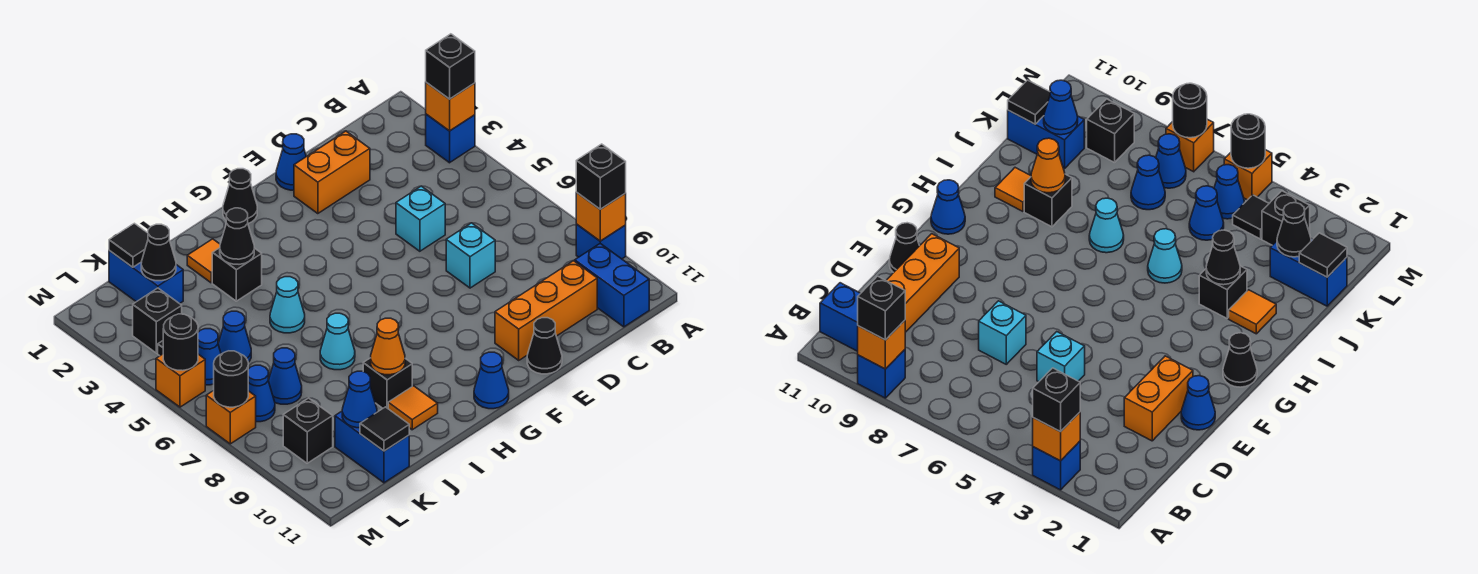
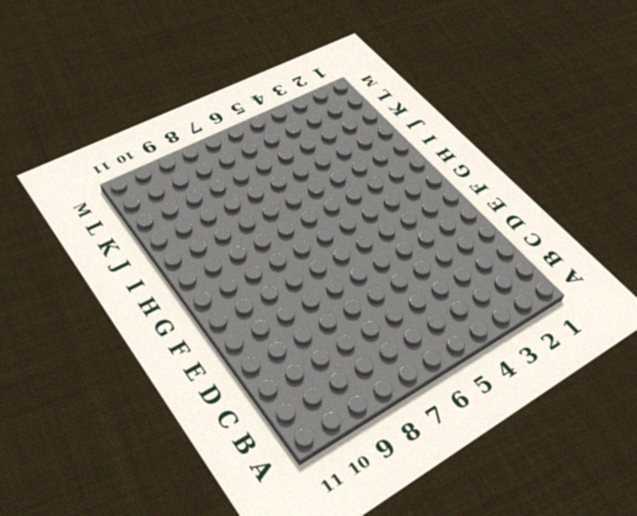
none -> blue brick A3 level 1
none -> blue brick A9 level 1
none -> blue brick B10:B11 level 1
none -> orange brick C10:E10 level 1

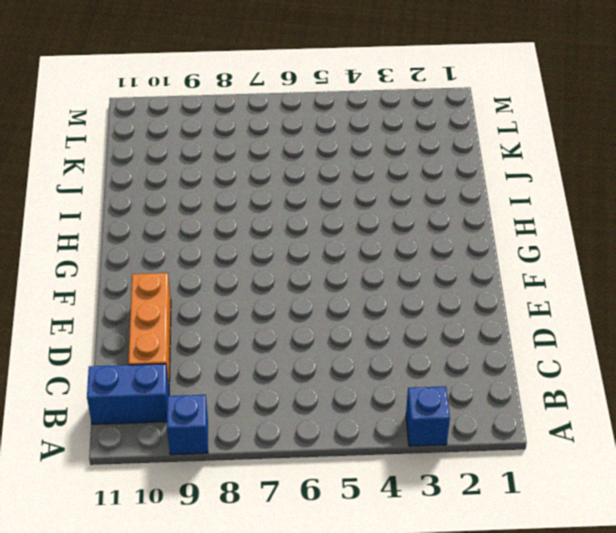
none -> orange brick D2:E2 level 1
none -> cyan brick D5 level 1
none -> cyan brick D7 level 1
none -> blue cone E1 level 1

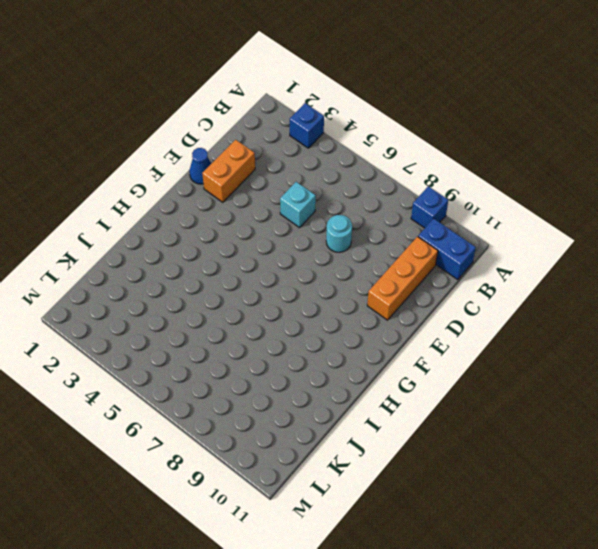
cyan round brick D7 level 1 -> cyan brick D7 level 1
none -> black cone E11 level 1
none -> black cone G1 level 1
none -> blue cone G11 level 1
none -> orange tile I2 level 1

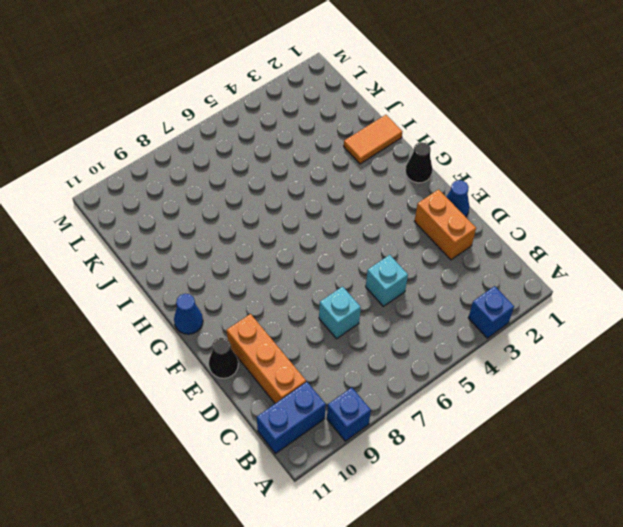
orange tile I1:I2 level 1 -> orange tile I2 level 1
none -> black brick I3 level 1
none -> cyan cone I5 level 1
none -> cyan cone I7 level 1
none -> black brick I9 level 1

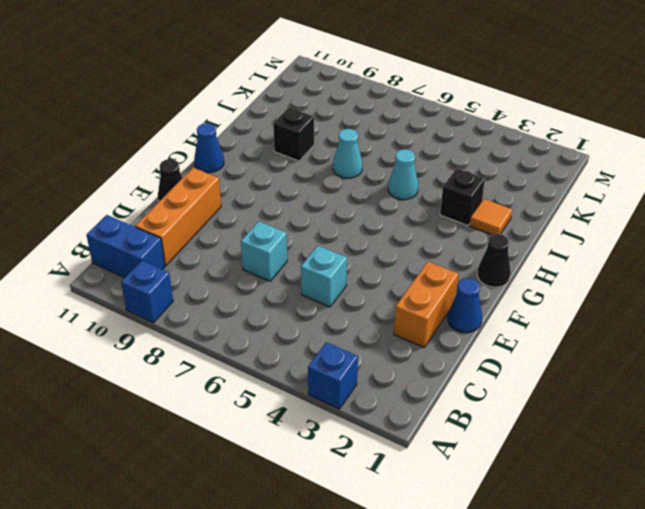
none -> orange tile I10 level 1
none -> blue brick K1:K2 level 1
none -> blue cone K5 level 1
none -> blue cone K7 level 1

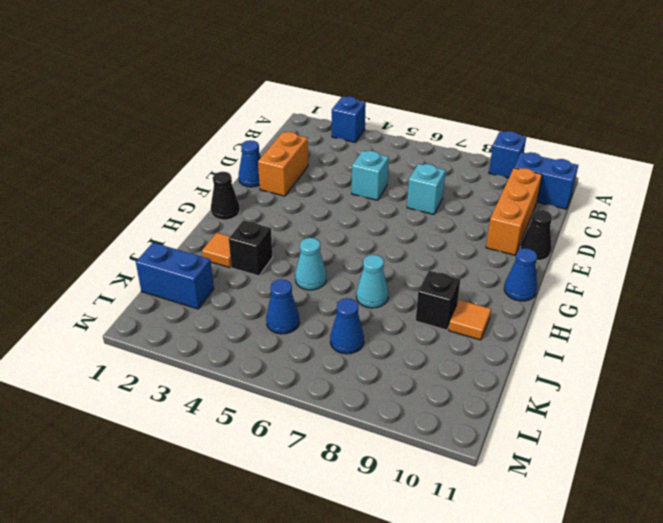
none -> blue brick K10:K11 level 1
none -> black brick L3 level 1
none -> black tile L4 level 1
none -> blue cone L5 level 1

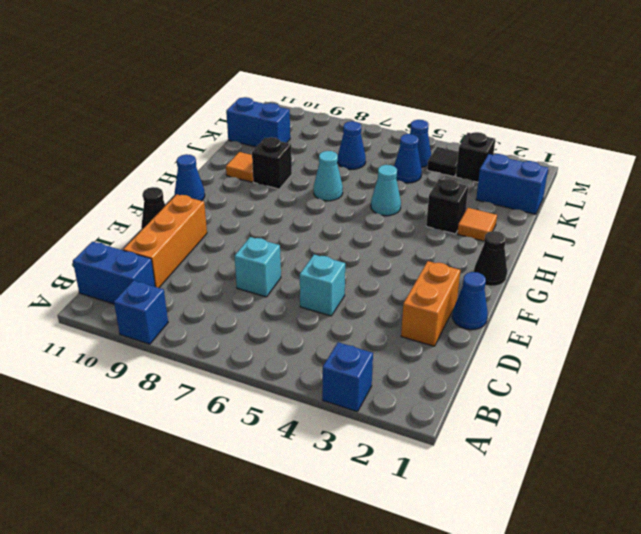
none -> blue cone L7 level 1
none -> black brick L9 level 1
none -> orange brick M5 level 1
none -> orange brick M7 level 1

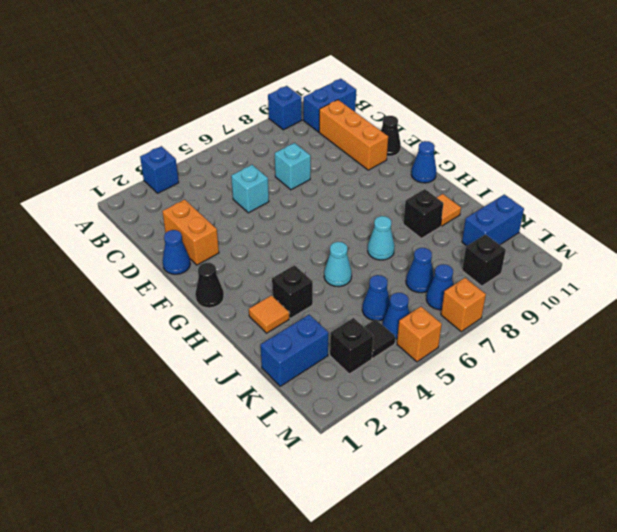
none -> orange brick A3 level 2
none -> orange brick A9 level 2
none -> black cone I3 level 2
none -> orange cone I9 level 2

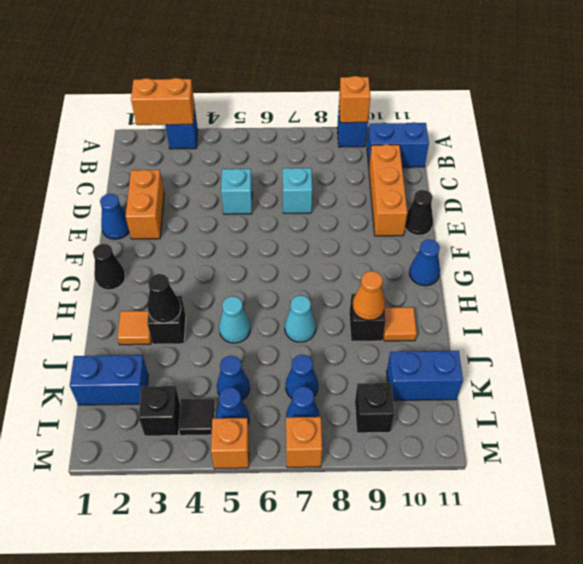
orange brick A2:A3 level 2 -> orange brick A3 level 2
none -> black tile K1 level 2
none -> black cone K2 level 2
none -> blue cone K10 level 2
none -> black tile K11 level 2

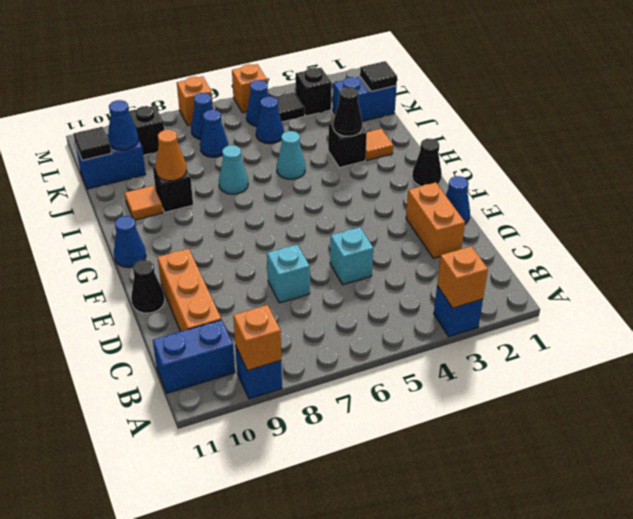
none -> black cone K2 level 2
none -> black round brick M5 level 2
none -> black round brick M7 level 2
none -> black brick A3 level 3

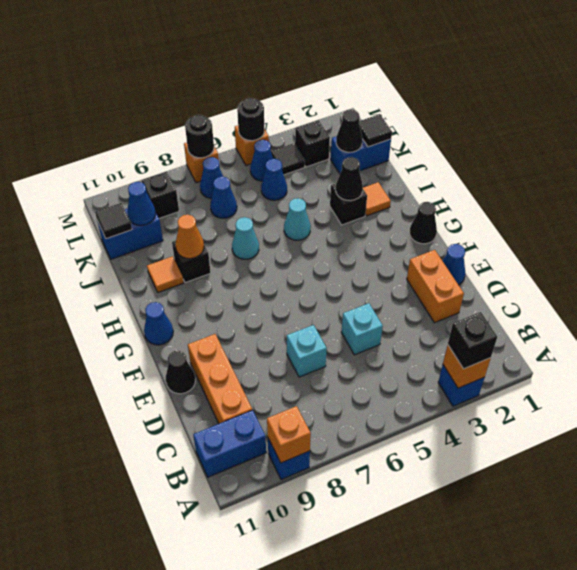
none -> black brick A9 level 3

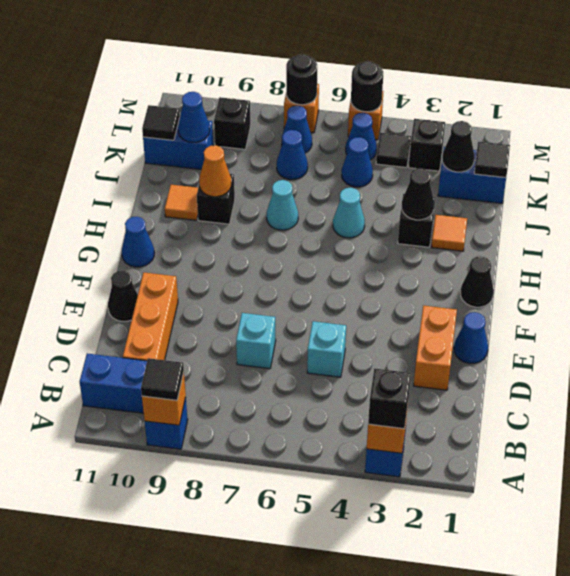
black tile A9 level 3 -> black brick A9 level 3

